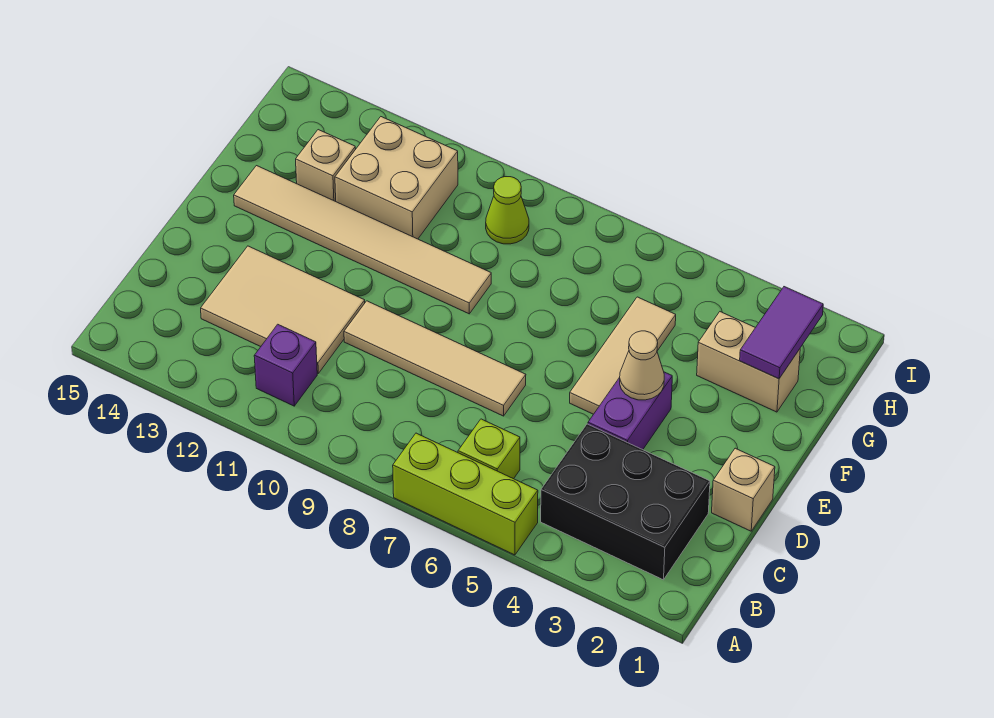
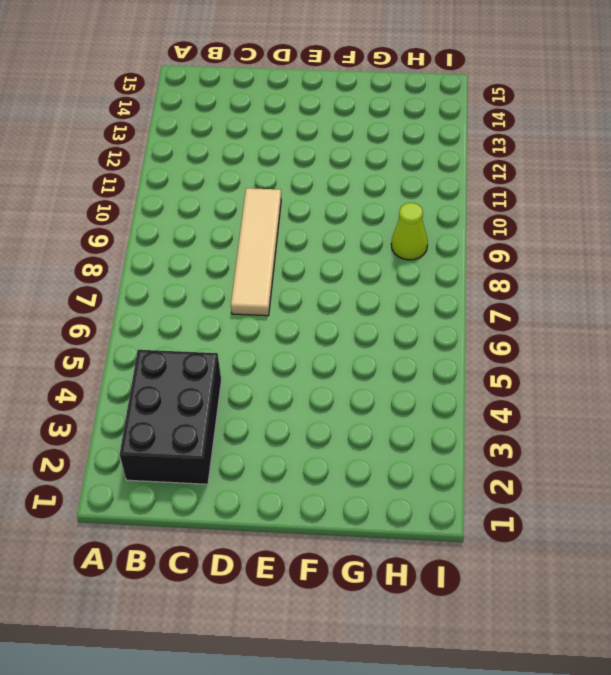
none -> lime brick A5:A7 level 1
none -> lime brick B6 level 1
none -> purple brick B11 level 1

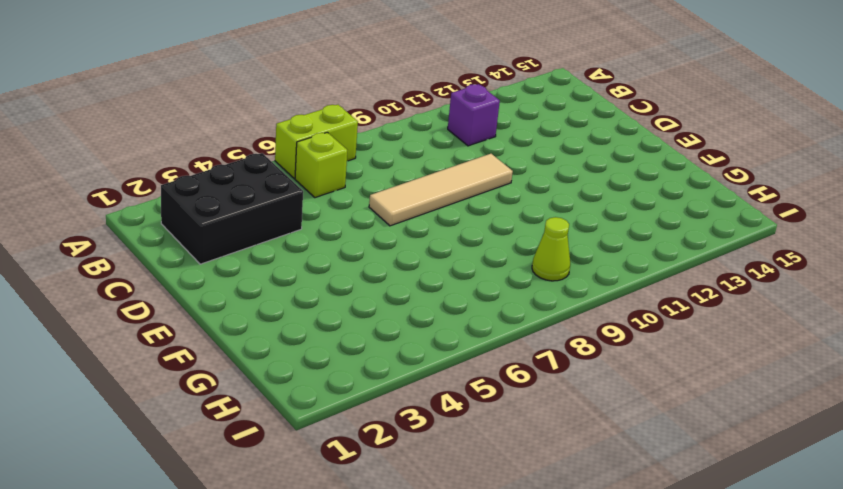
lime brick A6:A7 level 1 -> lime brick A5:A7 level 1
none -> tan tile C11:D13 level 1
none -> tan brick D1 level 1
none -> purple brick D4:E4 level 1

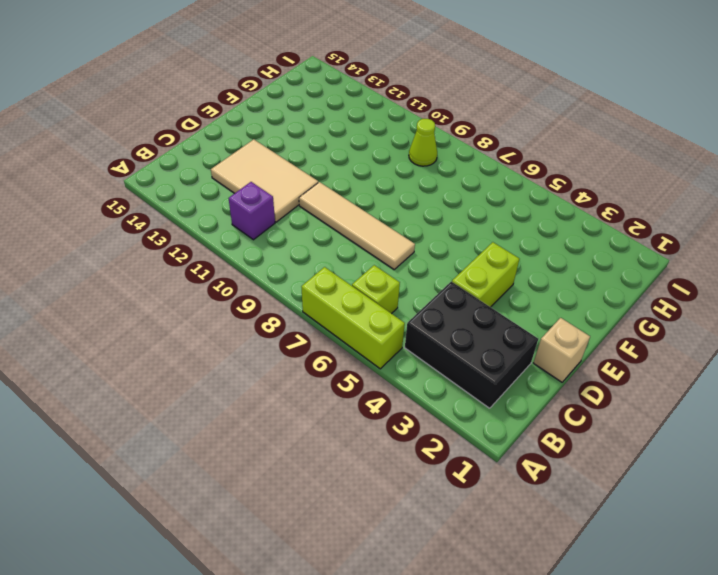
lime brick D4:E4 level 1 -> purple brick D4:E4 level 1
none -> tan tile E5:G5 level 1
none -> tan tile F9:F14 level 1
none -> tan brick G2:G3 level 1

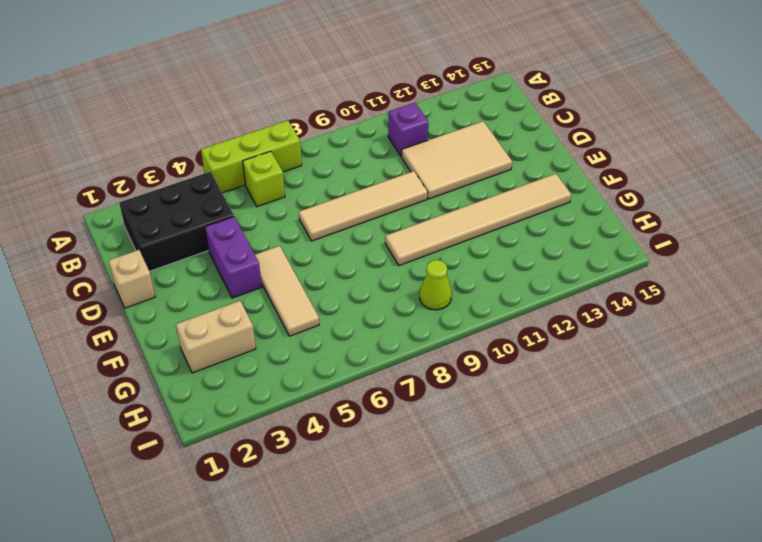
none -> tan brick G11:H12 level 1
none -> tan brick G13 level 1
none -> tan cone E4 level 2

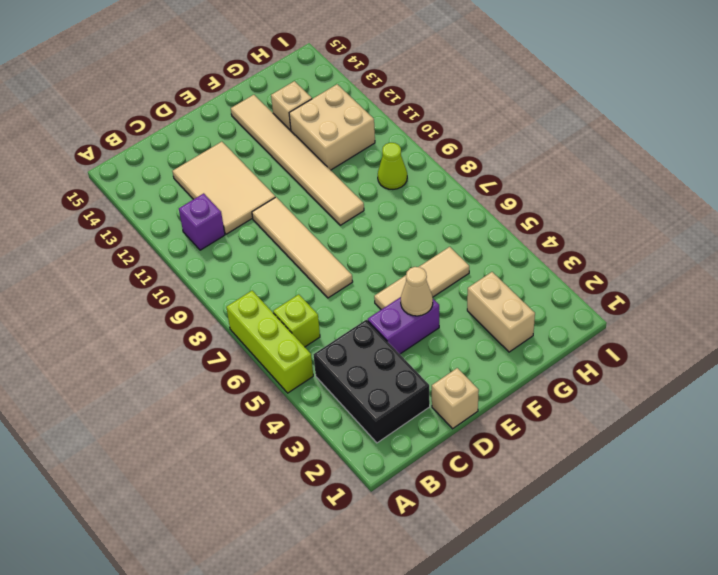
none -> purple tile G2:H2 level 2

